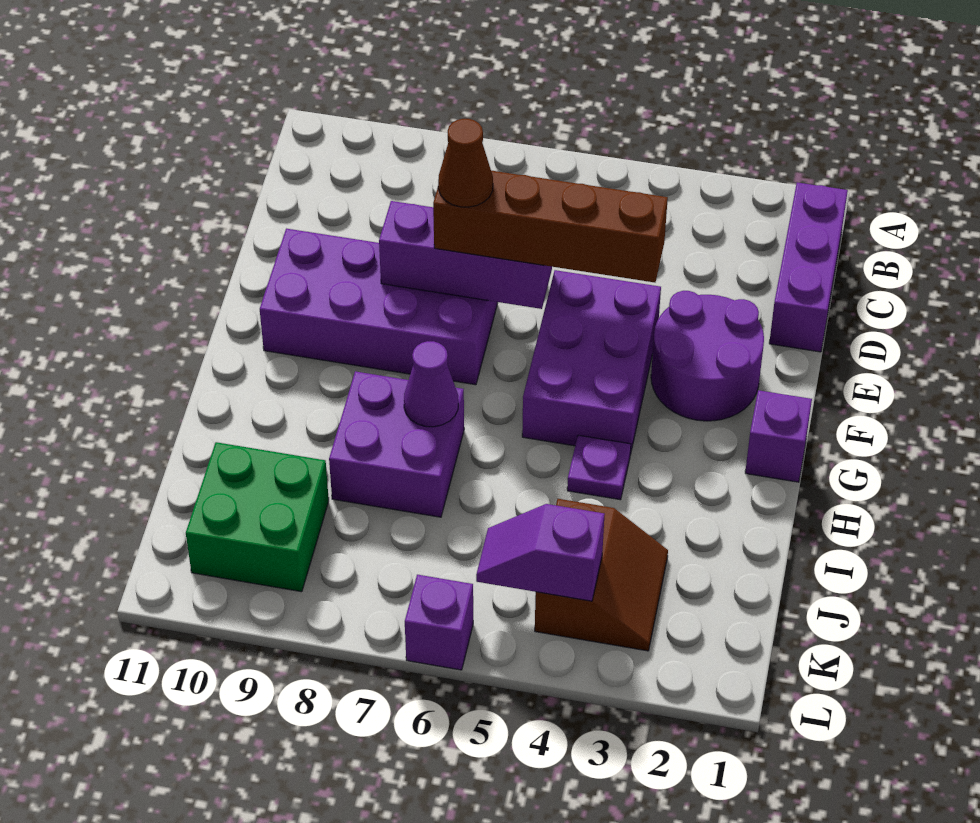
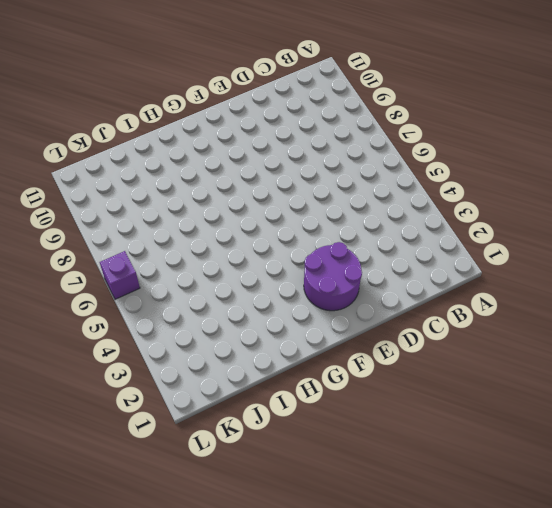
none -> purple brick B1:D1 level 1
none -> purple brick E4:G5 level 1
none -> purple brick E7:F10 level 1

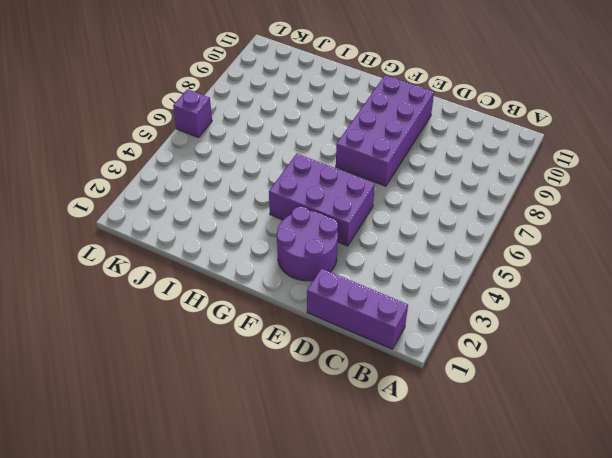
none -> purple brick G1 level 1
none -> purple plate H4 level 1
none -> purple brick H7:I8 level 1

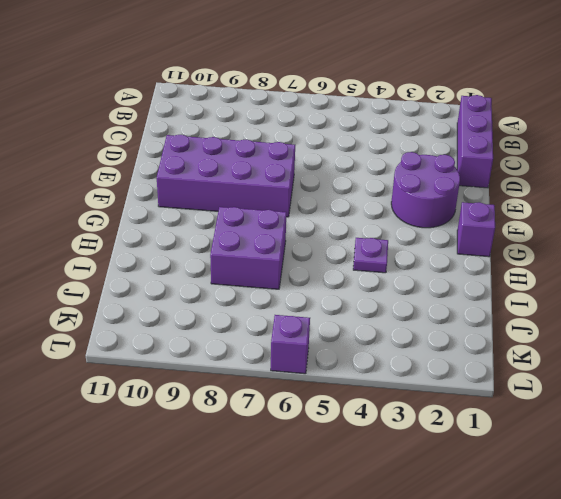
none -> purple brick E4:G5 level 1
none -> brown slope J3:K4 level 1 top 4
none -> green brick J9:K10 level 1

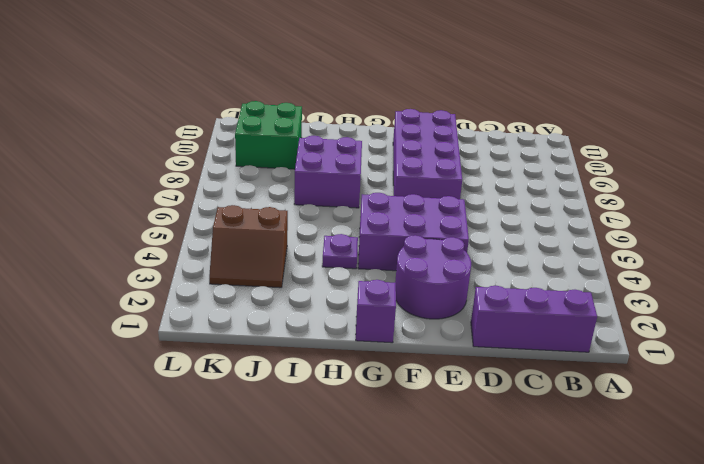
none -> purple brick L6 level 1
none -> purple brick E6:E8 level 2
none -> purple cone H7 level 2

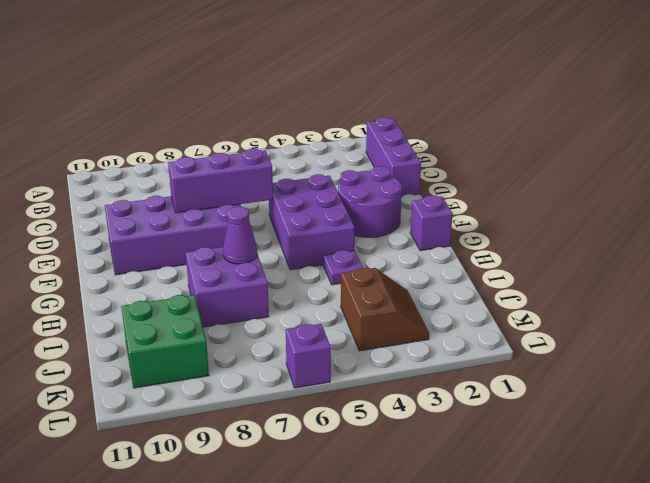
none -> purple slope K4:K5 level 2 top 4
none -> brown brick E4:E7 level 3
none -> brown cone E7 level 4

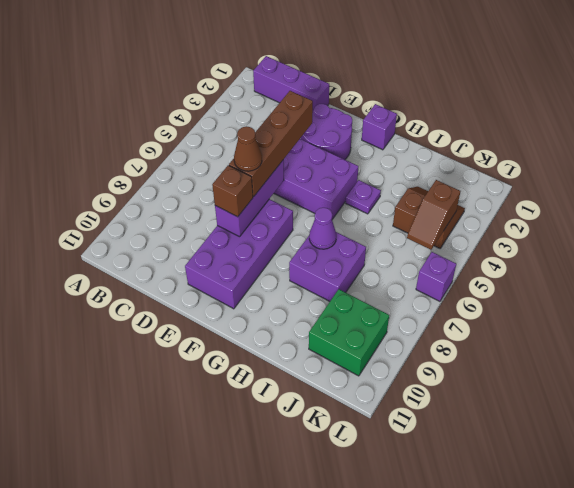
brown brick E8 level 3 -> none
brown slope K4:K5 level 2 top 4 -> purple slope K4:K5 level 2 top 4

